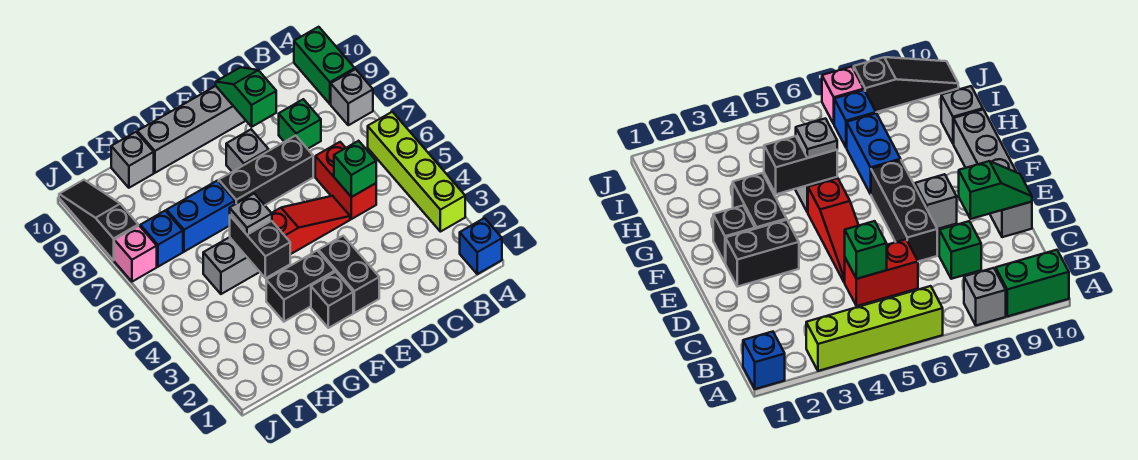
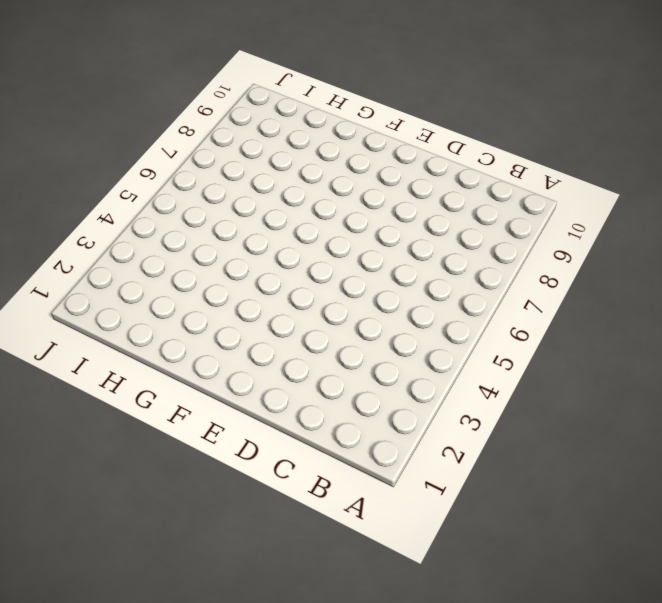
none -> blue brick A1 level 1
none -> lime brick A3:A6 level 1
none -> grey brick A8 level 1

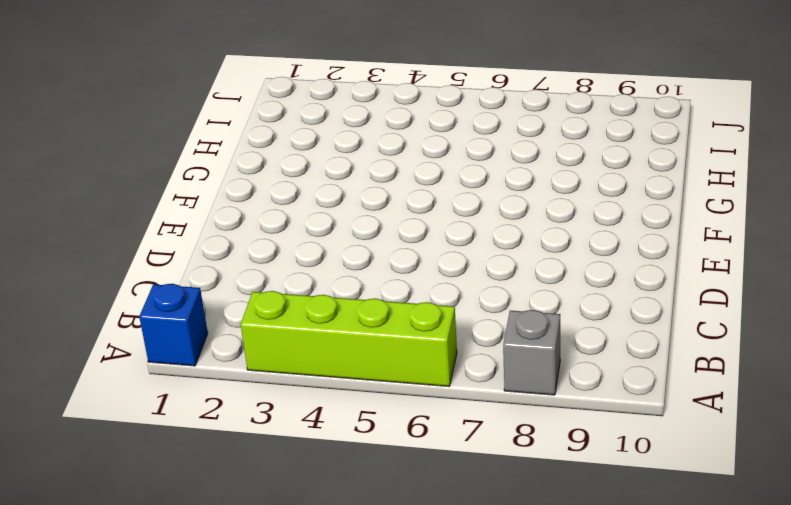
none -> green brick A9:A10 level 1
none -> red brick C5:C6 level 1
none -> green brick C8 level 1

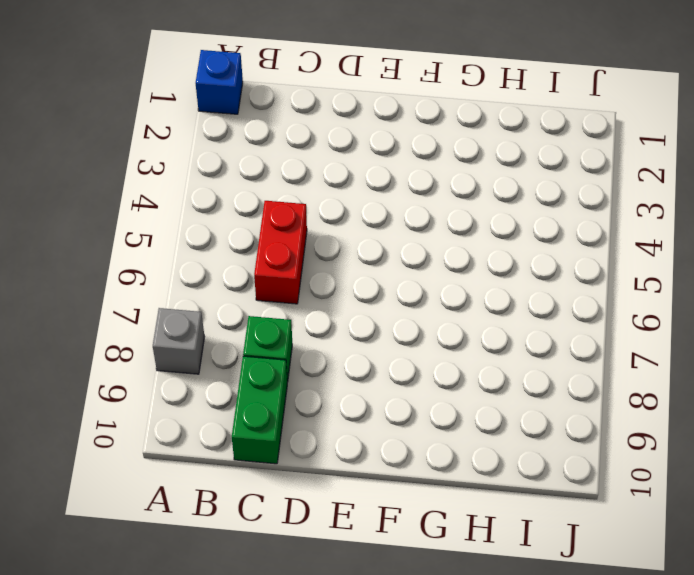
green brick C9:C10 level 1 -> green brick A9:A10 level 1
none -> lime brick A3:A6 level 1
none -> red slope D5:F5 level 1 top F
none -> black brick D7:F7 level 1

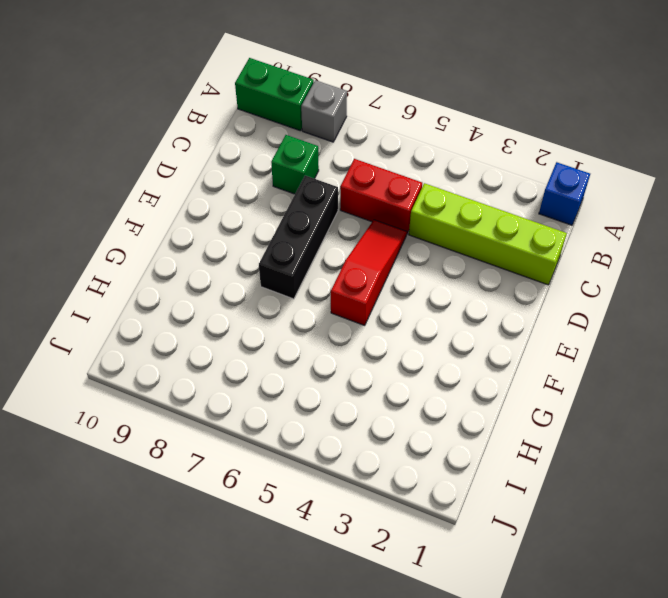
lime brick C1:C4 level 1 -> lime brick A3:A6 level 1
none -> grey brick D10:G10 level 1
none -> black brick E2:E3 level 1
none -> grey brick E8 level 1

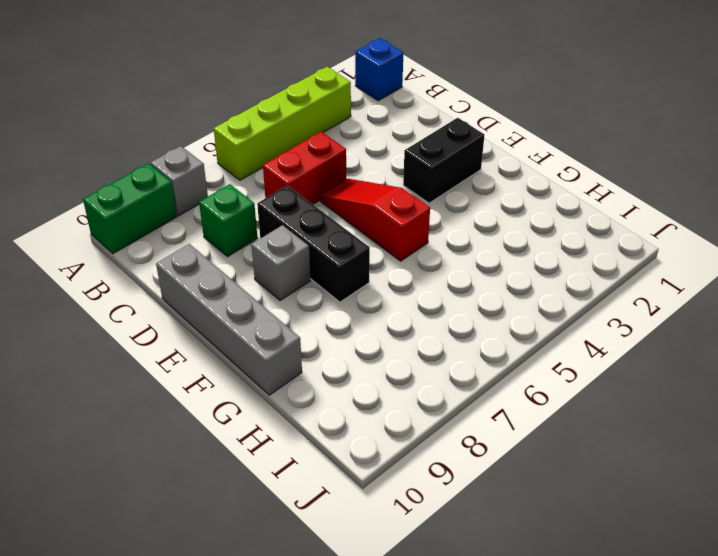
none -> black brick F2 level 1
none -> black brick F3:G3 level 1
none -> grey brick G5:H5 level 1

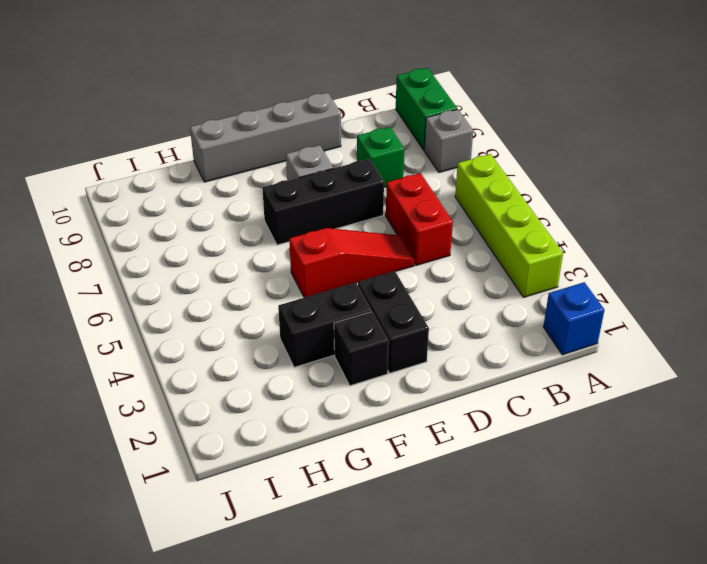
none -> grey brick G5:H5 level 1
none -> blue brick G7:H7 level 1
none -> grey brick H10 level 1

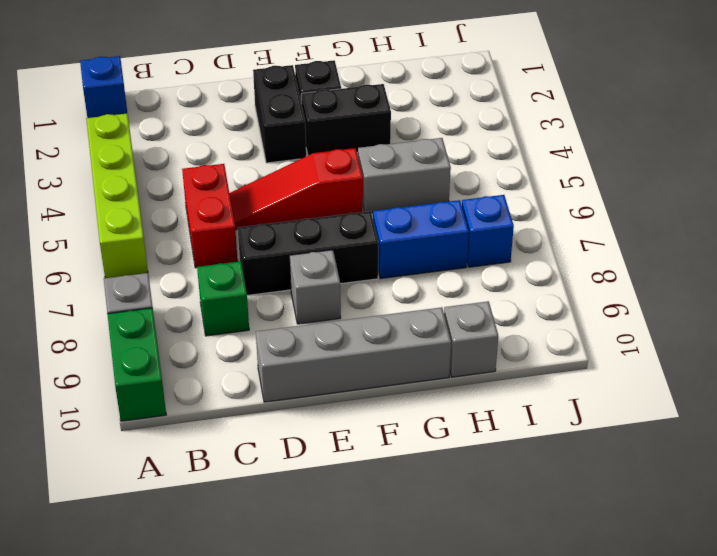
none -> pink brick J7 level 1
none -> black slope J8:J10 level 1 top 8
none -> green brick C5 level 2

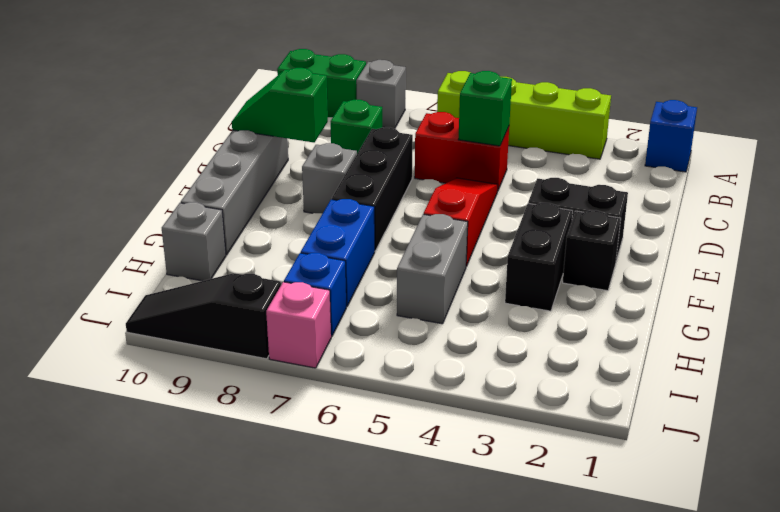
none -> black brick G4:G5 level 2
none -> grey plate G5 level 3

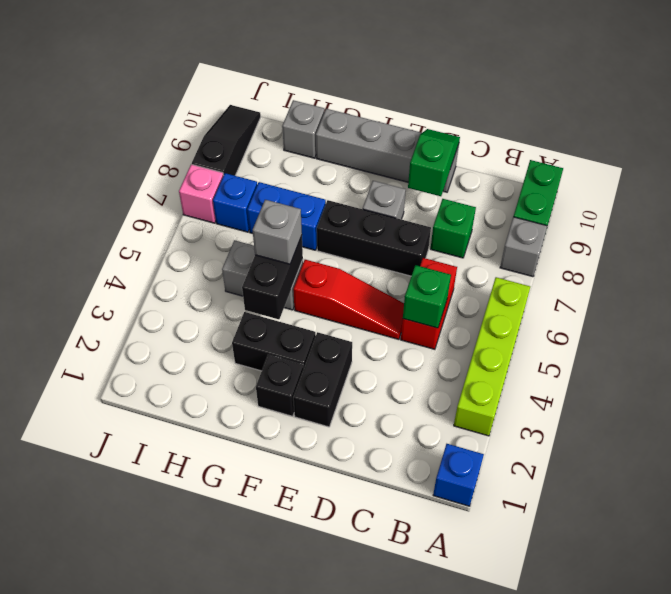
grey brick G5 level 3 -> grey plate G5 level 3

